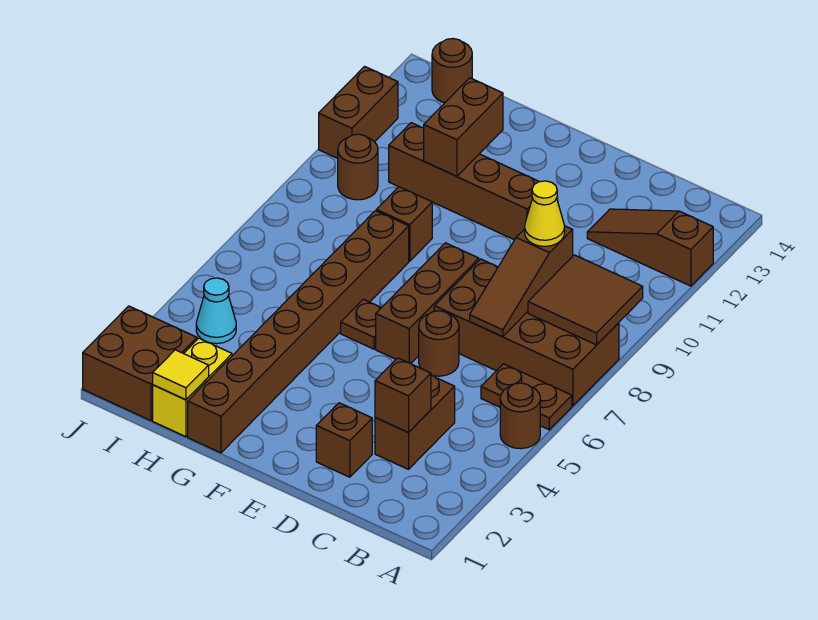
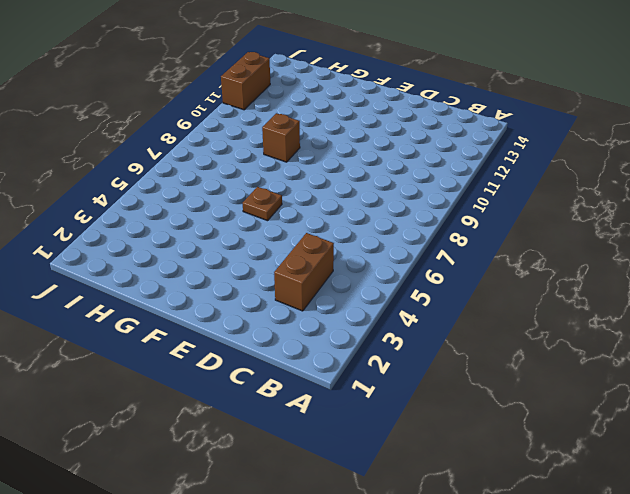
none -> brown round brick A5 level 1
none -> brown plate A6:B6 level 1
none -> brown brick A7:D8 level 1

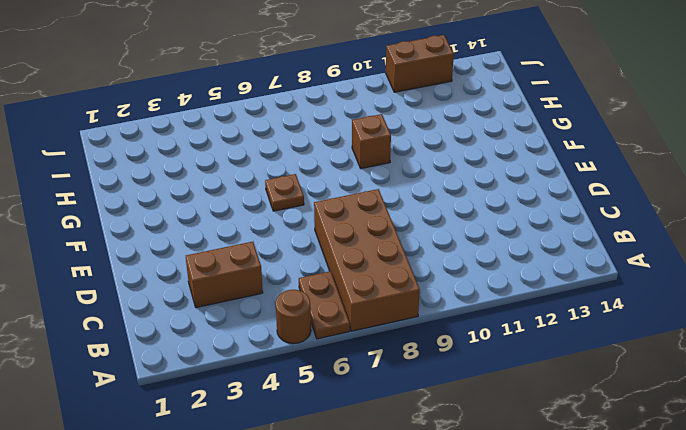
none -> brown slope A12:C12 level 1 top A
none -> brown brick D2 level 1
none -> brown round brick D6 level 1

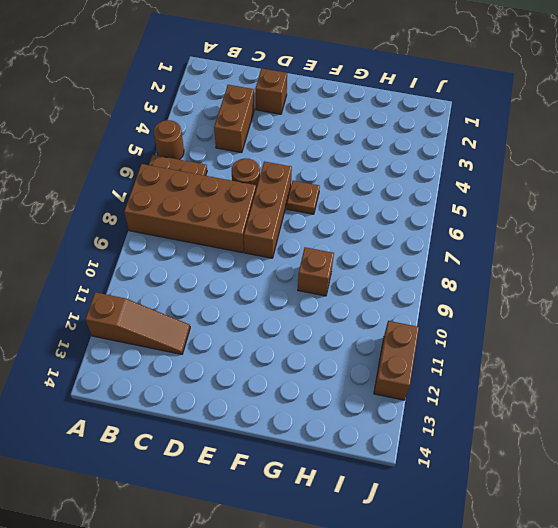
none -> brown brick E11:H11 level 1
none -> brown brick G1:G8 level 1
none -> yellow brick H1:H2 level 1

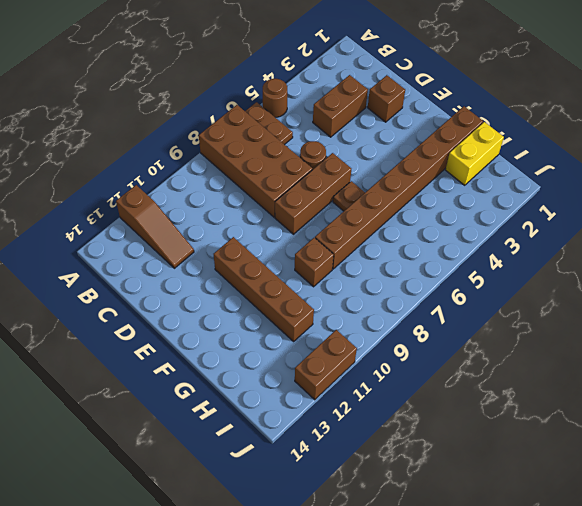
none -> brown brick I1:J2 level 1
none -> cyan cone I4 level 1
none -> brown round brick I10 level 1

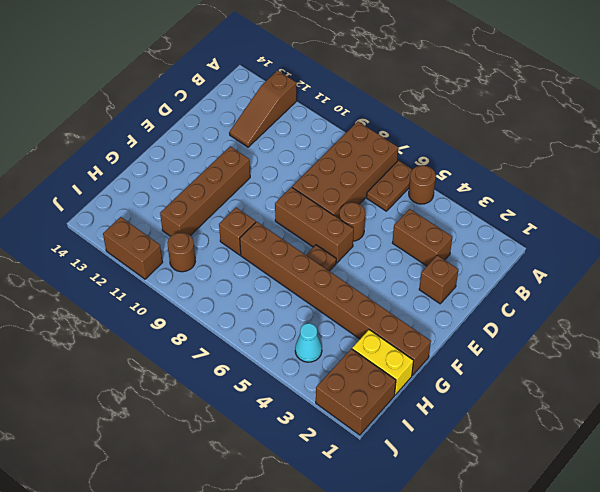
none -> brown round brick I14 level 1
none -> brown tile A8:B9 level 2
none -> brown brick C3 level 2

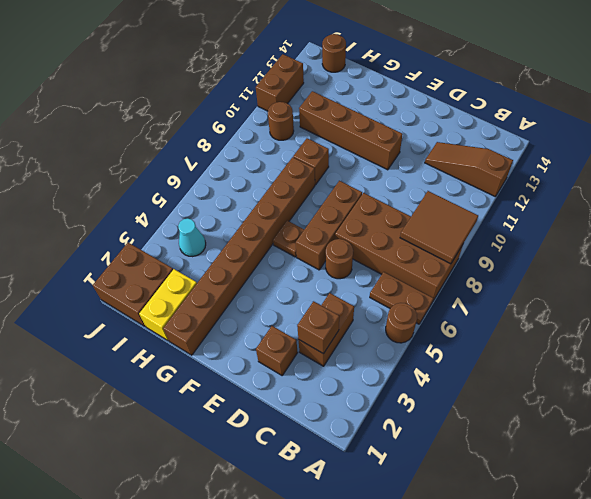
none -> brown slope C7:C9 level 2 top 9
none -> brown brick G11:G12 level 2
none -> yellow tile H1 level 2

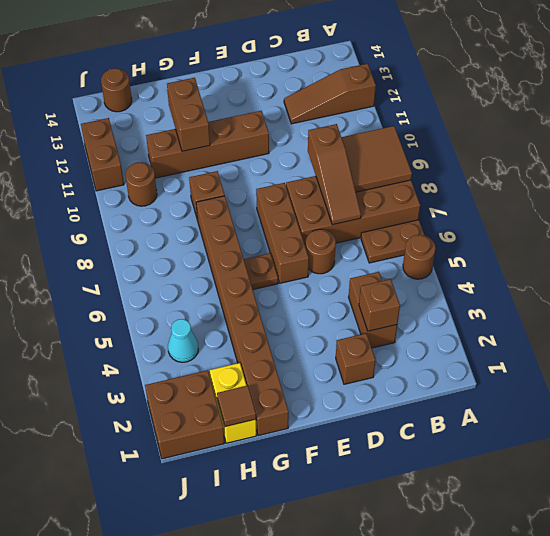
brown tile H1 level 2 -> yellow tile H1 level 2
none -> yellow cone C9 level 3

